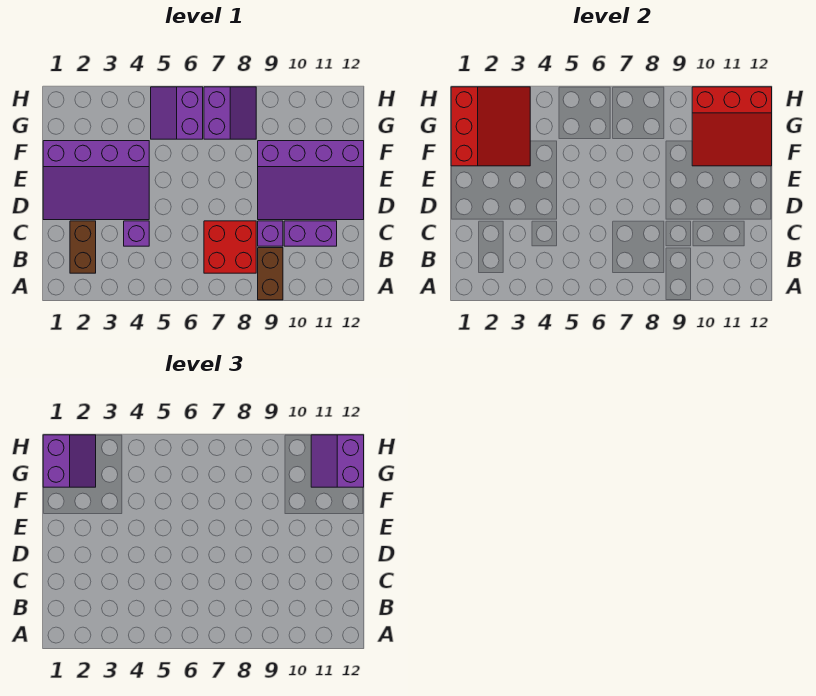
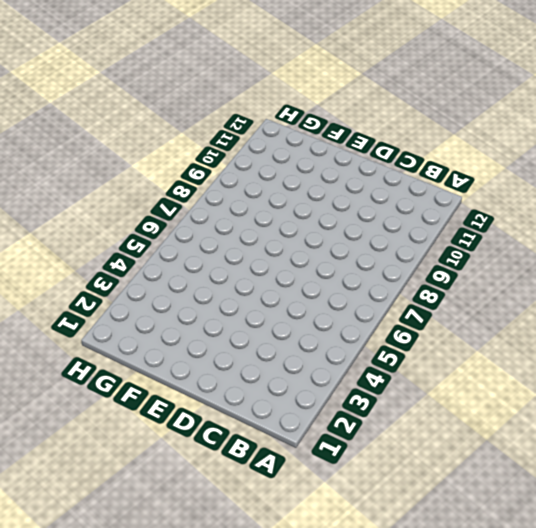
none -> brown brick A9:B9 level 1
none -> brown brick B2:C2 level 1
none -> red brick B7:C8 level 1

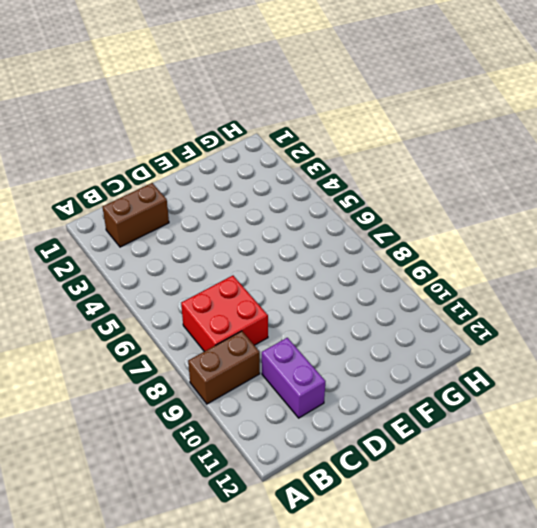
none -> purple brick C4 level 1
none -> purple brick C9 level 1
none -> purple slope D1:F4 level 1 top F

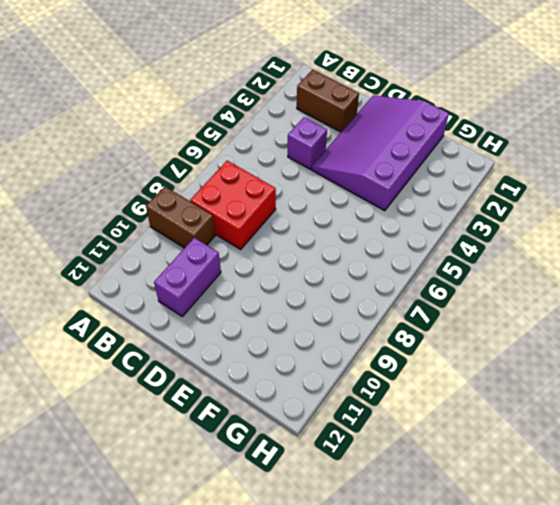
none -> purple brick C9 level 1
none -> purple slope D9:F12 level 1 top F
none -> purple slope G5:H6 level 1 top 6

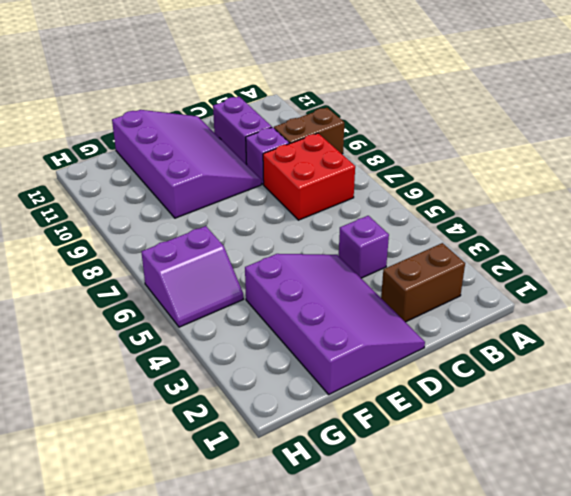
none -> purple slope G7:H8 level 1 top 7
none -> red slope F1:H3 level 2 top 1
none -> red slope F10:H12 level 2 top H

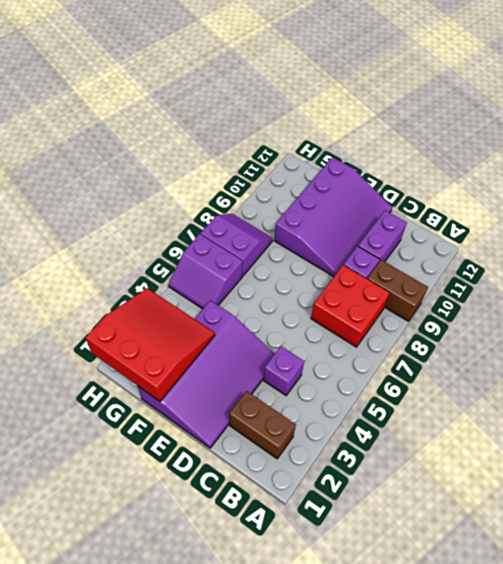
none -> red slope F10:H12 level 2 top H
none -> purple slope G1:H2 level 3 top 1
none -> purple slope G11:H12 level 3 top 12

